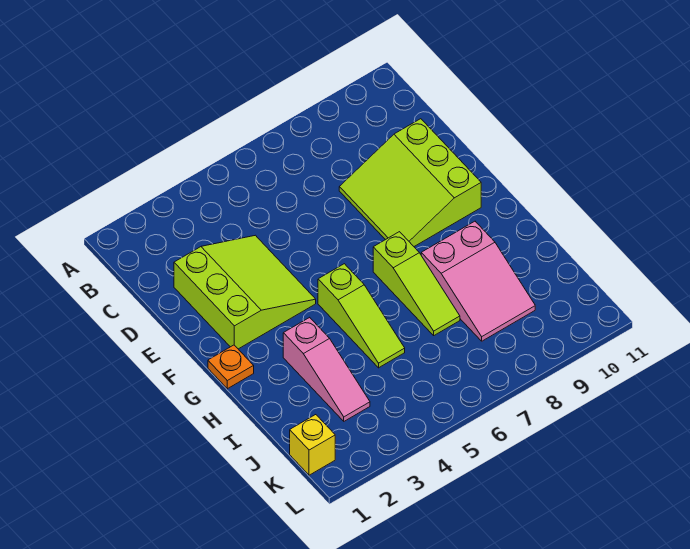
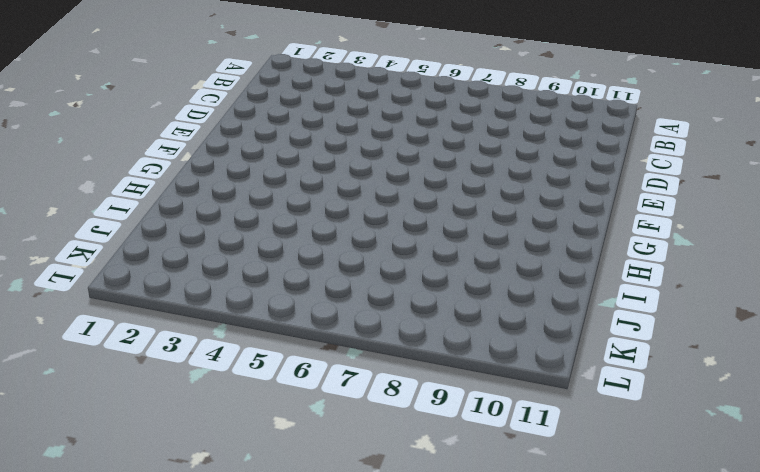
none -> lime slope D2:F4 level 1 top 2
none -> lime slope D8:F10 level 1 top 10

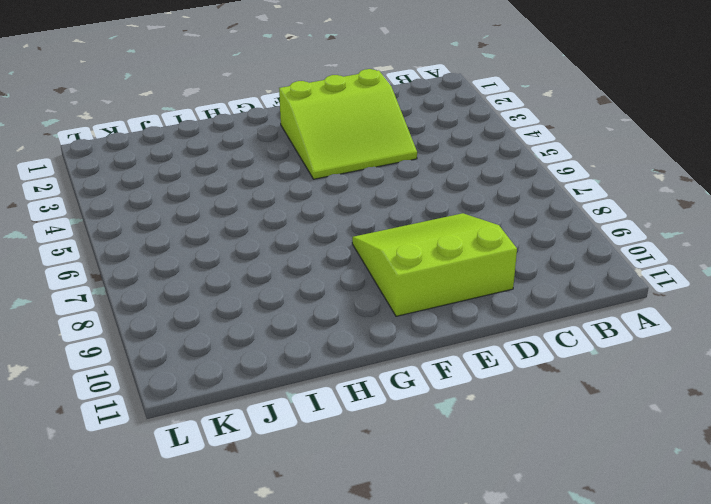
none -> orange plate G1 level 1
none -> lime slope G5:I5 level 1 top G

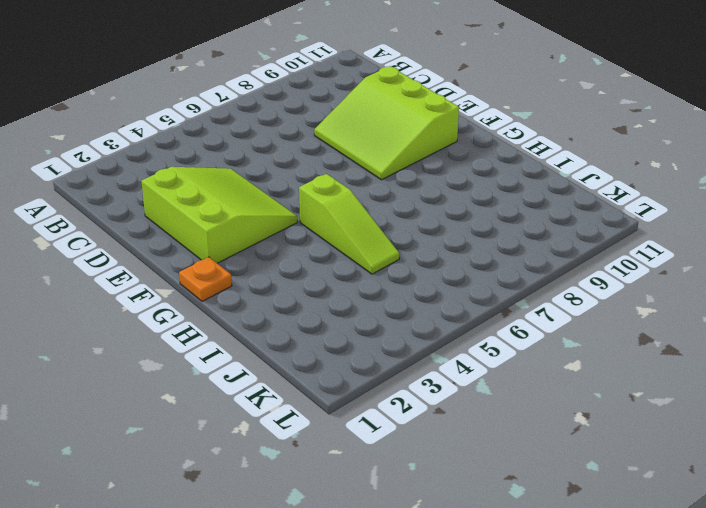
none -> lime slope G7:I7 level 1 top G
none -> pink slope H3:J3 level 1 top H

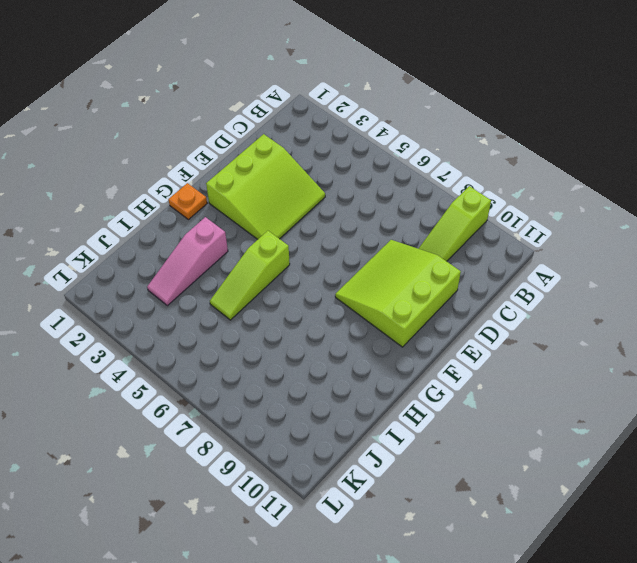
lime slope A9:C9 level 1 top A -> lime slope G7:I7 level 1 top G
none -> pink slope H8:J9 level 1 top H
none -> yellow brick K1 level 1

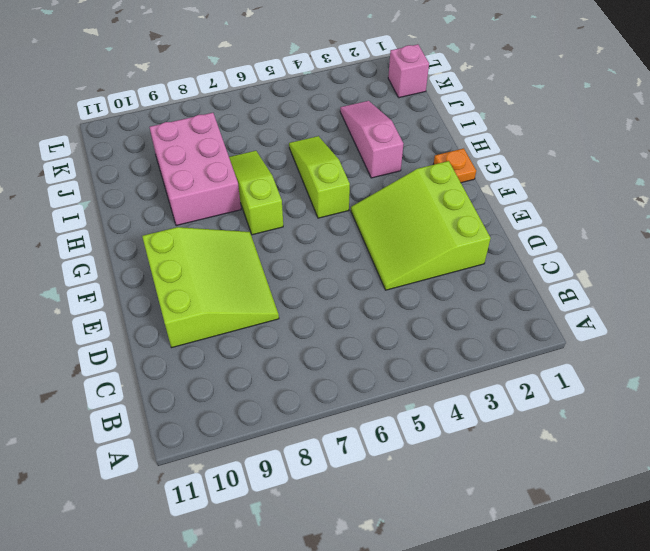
pink brick H8:J9 level 1 -> pink slope H8:J9 level 1 top H
pink brick K1 level 1 -> yellow brick K1 level 1

